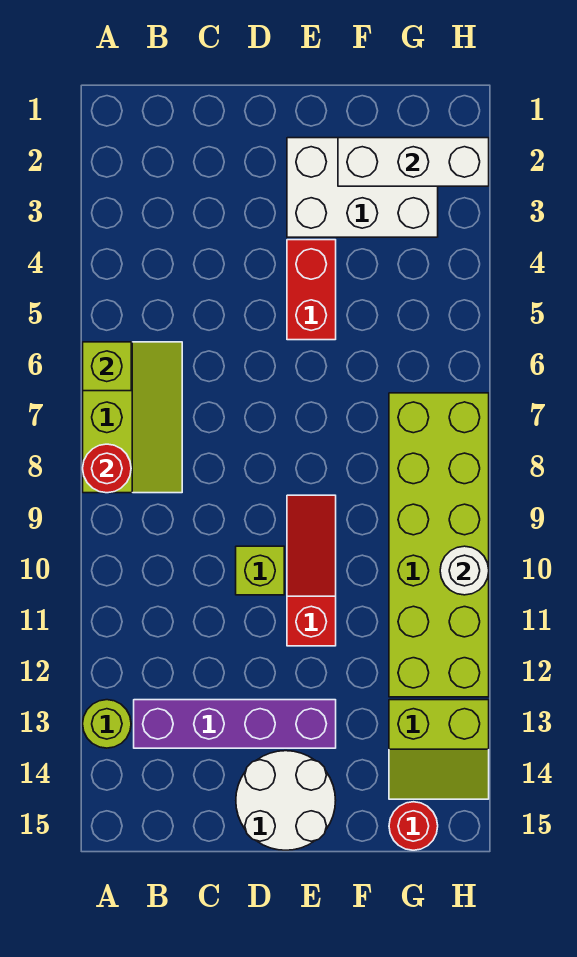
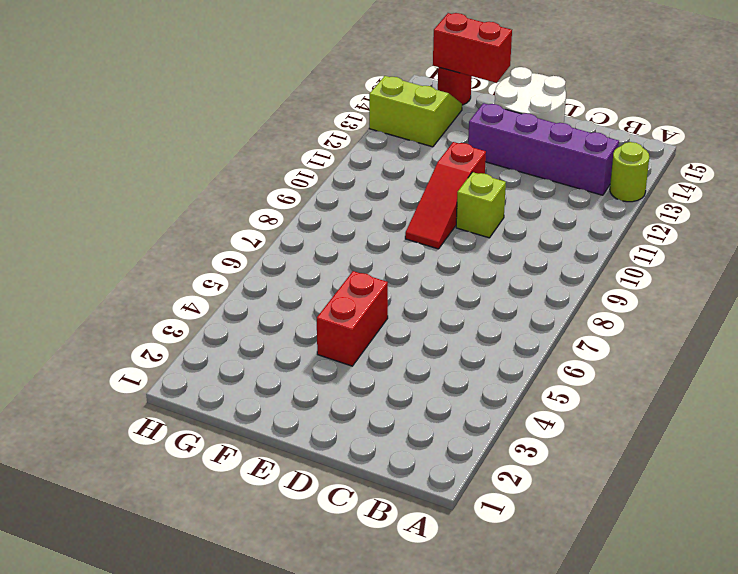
red brick F15:G15 level 2 -> none
none -> lime slope A6:B8 level 1 top A
none -> white brick E2:G3 level 1
none -> lime brick G7:H12 level 1

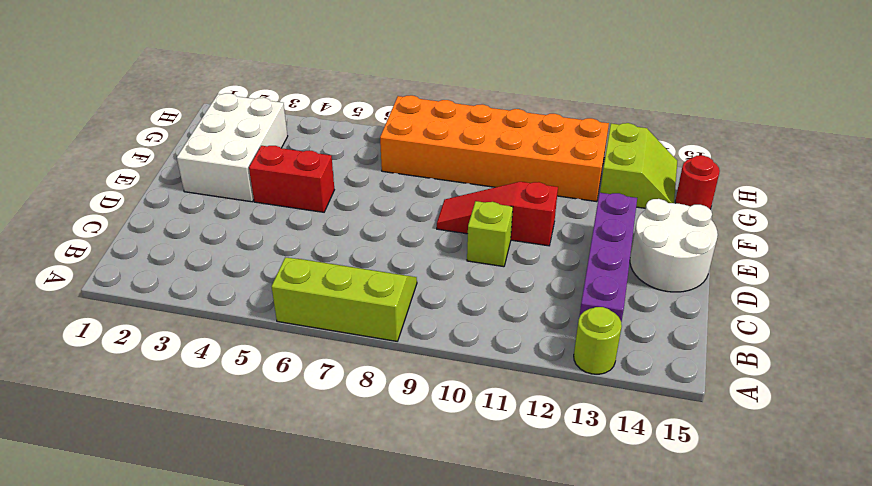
orange brick G7:H12 level 1 -> lime brick G7:H12 level 1
none -> lime brick A6 level 2
none -> red round brick A8 level 2
none -> white brick F2:H2 level 2

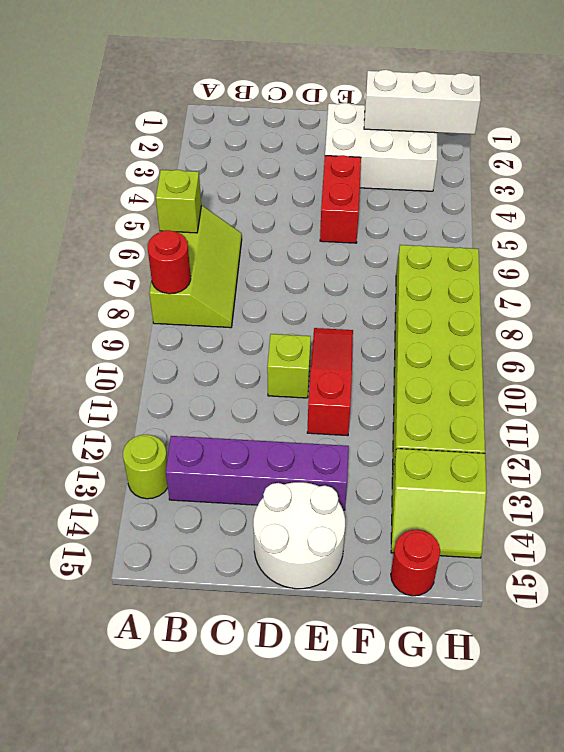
none -> white round brick H10 level 2

